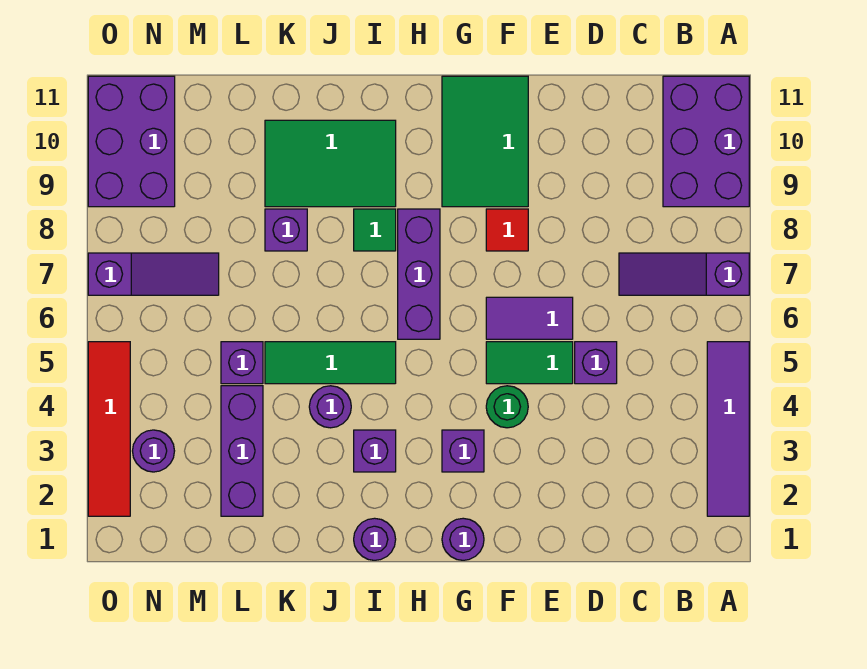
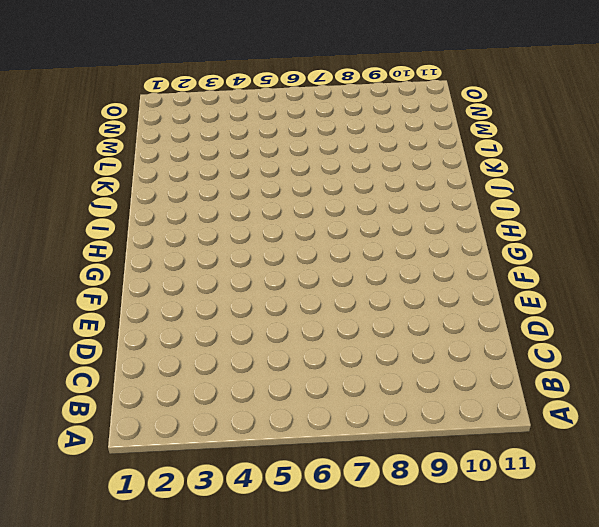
none -> purple tile A2:A5 level 1
none -> purple slope A7:C7 level 1 top A
none -> purple brick A9:B11 level 1

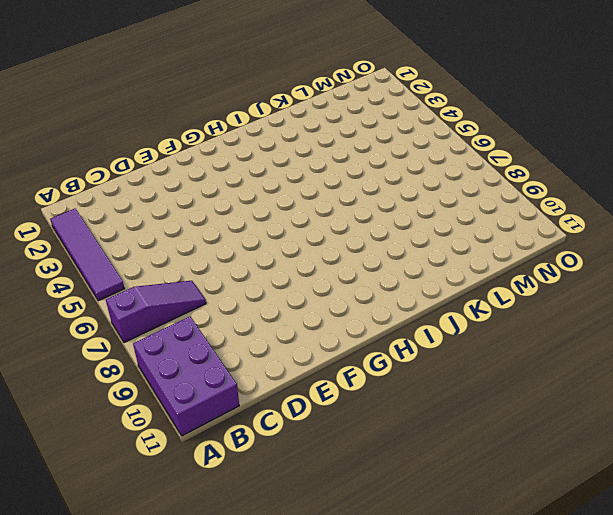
none -> purple brick D5 level 1
none -> green tile E5:F5 level 1
none -> purple tile E6:F6 level 1

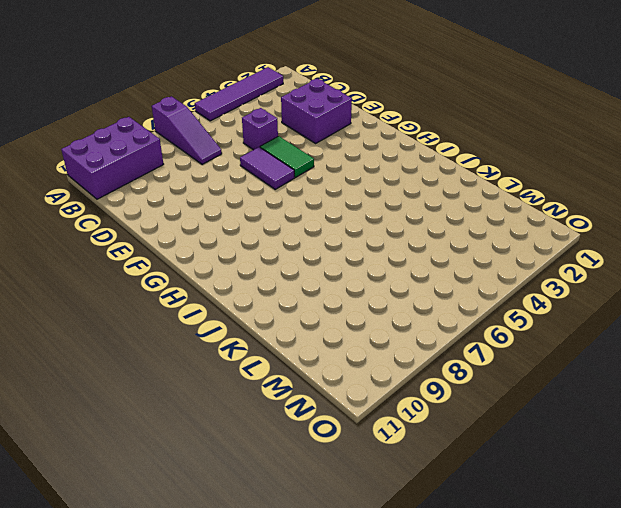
purple brick D2:E3 level 1 -> none
none -> green round brick F4 level 1
none -> red tile F8 level 1
none -> green tile F9:G11 level 1

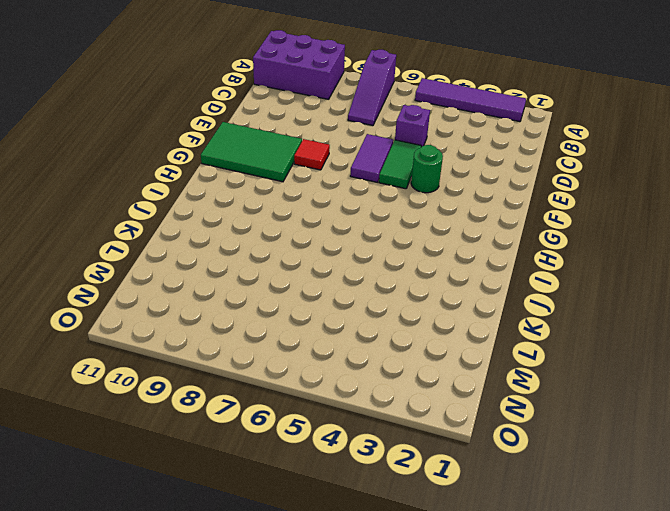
none -> purple round brick G1 level 1
none -> purple brick G3 level 1
none -> purple brick H6:H8 level 1

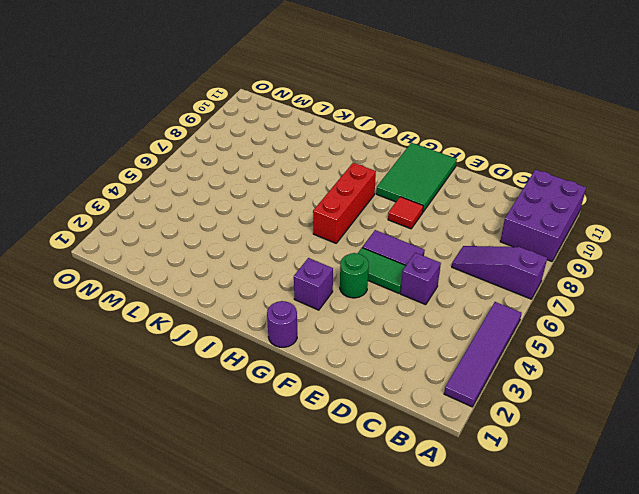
red brick H6:H8 level 1 -> purple brick H6:H8 level 1
none -> purple round brick I1 level 1
none -> purple brick I3 level 1
none -> green tile I5:K5 level 1

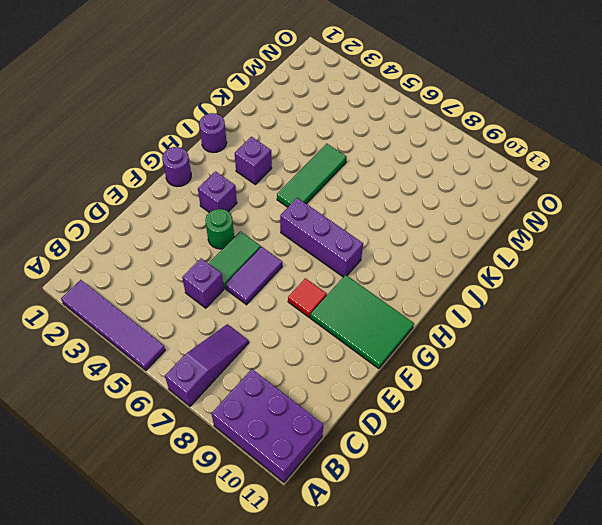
none -> green tile I8 level 1
none -> green tile I9:K10 level 1
none -> purple round brick J4 level 1

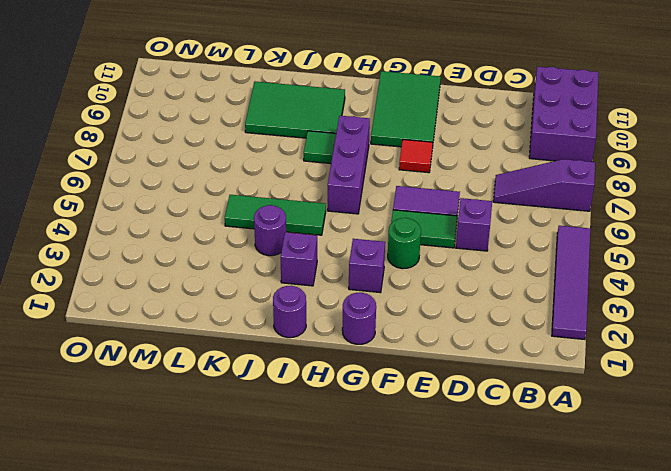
none -> purple brick K8 level 1
none -> purple brick L2:L4 level 1
none -> purple brick L5 level 1

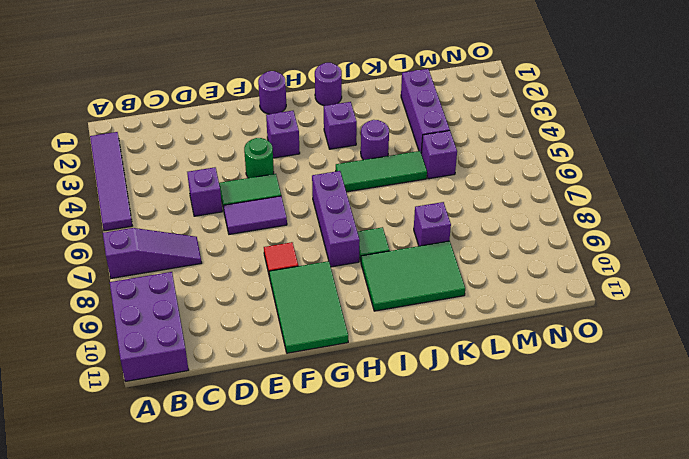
none -> purple slope M7:O7 level 1 top O
none -> purple round brick N3 level 1
none -> purple brick N9:O11 level 1

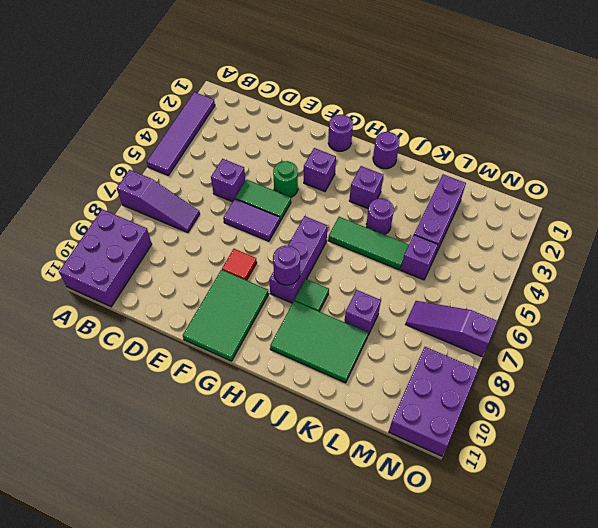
purple round brick H8 level 2 -> purple round brick N3 level 1
none -> red tile O2:O5 level 1

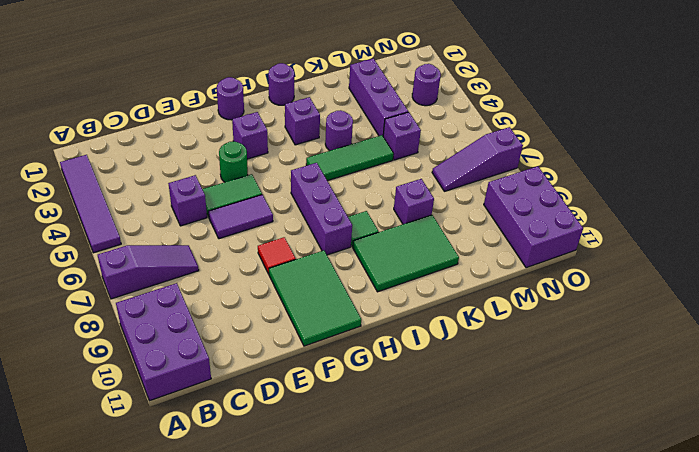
none -> red tile O2:O5 level 1

